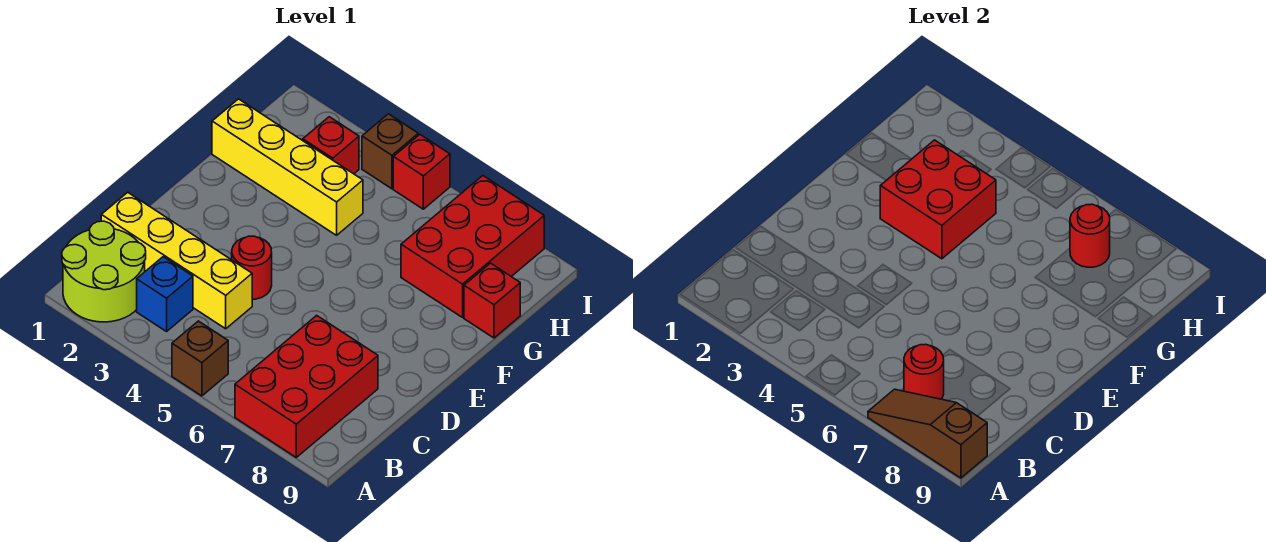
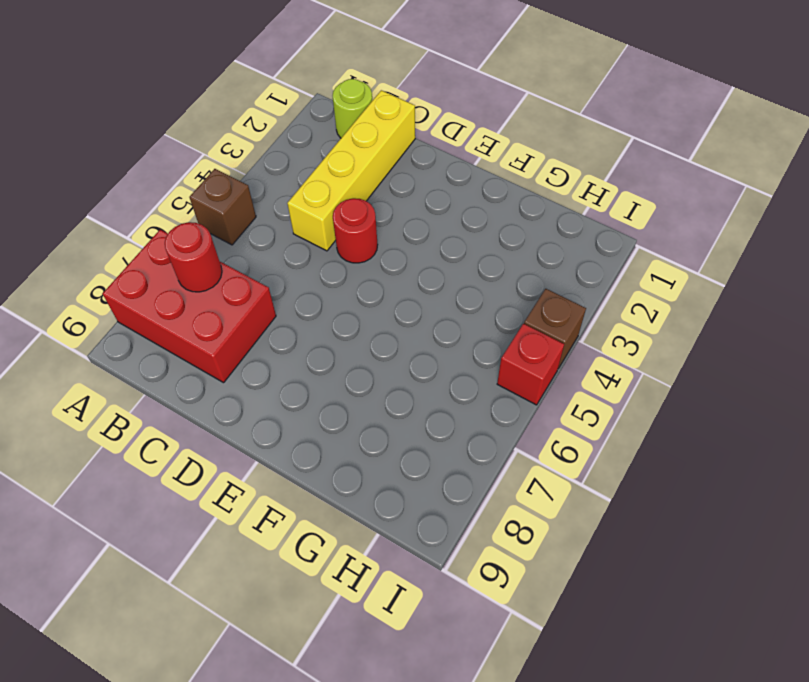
lime round brick B1 level 1 -> lime round brick A1:B2 level 1
none -> blue brick B3 level 1
none -> yellow brick G1:G4 level 1
none -> red brick G7:I8 level 1

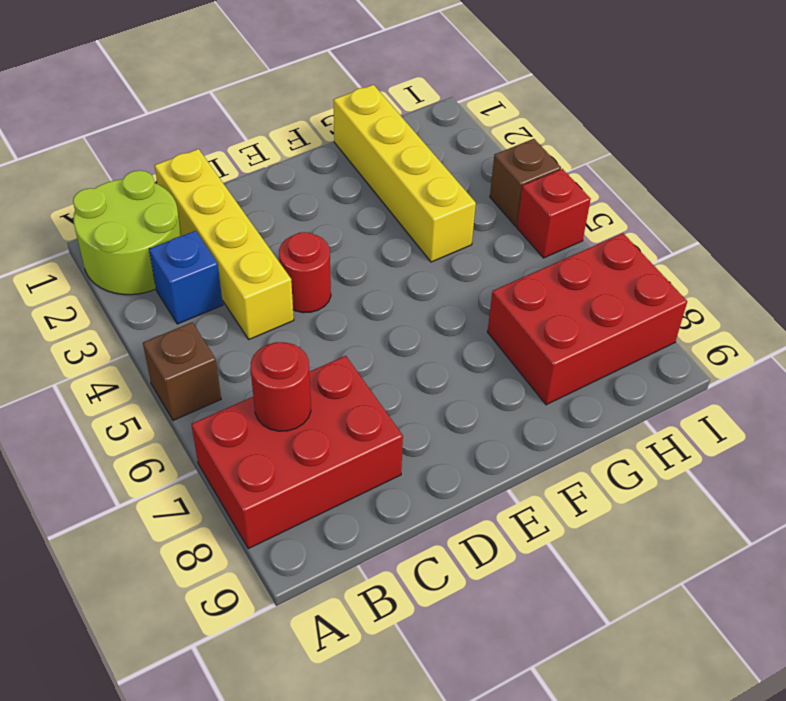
none -> red brick G9 level 1
none -> red brick H3 level 1
none -> brown slope A7:A9 level 2 top 9

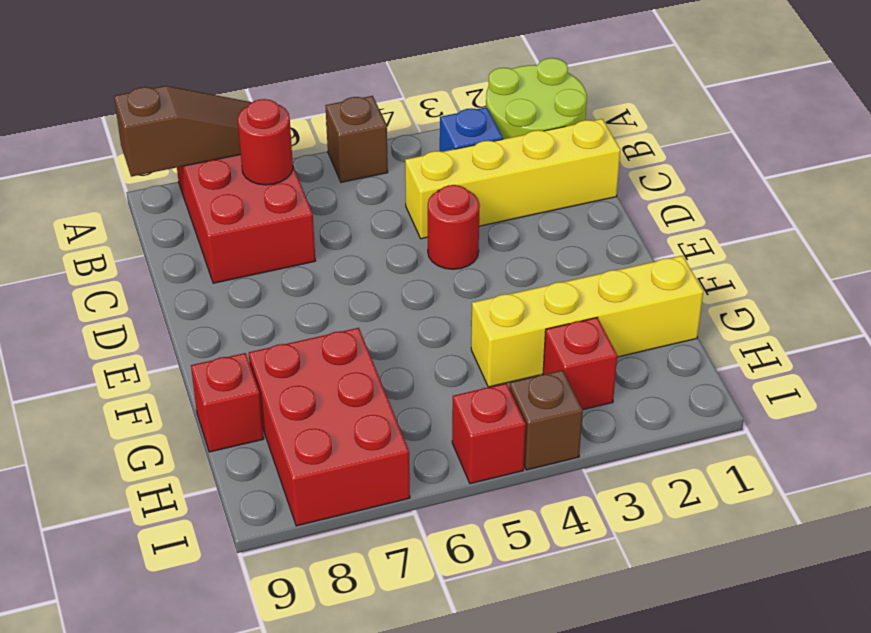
none -> red brick F3:G4 level 2
none -> red round brick H7 level 2

